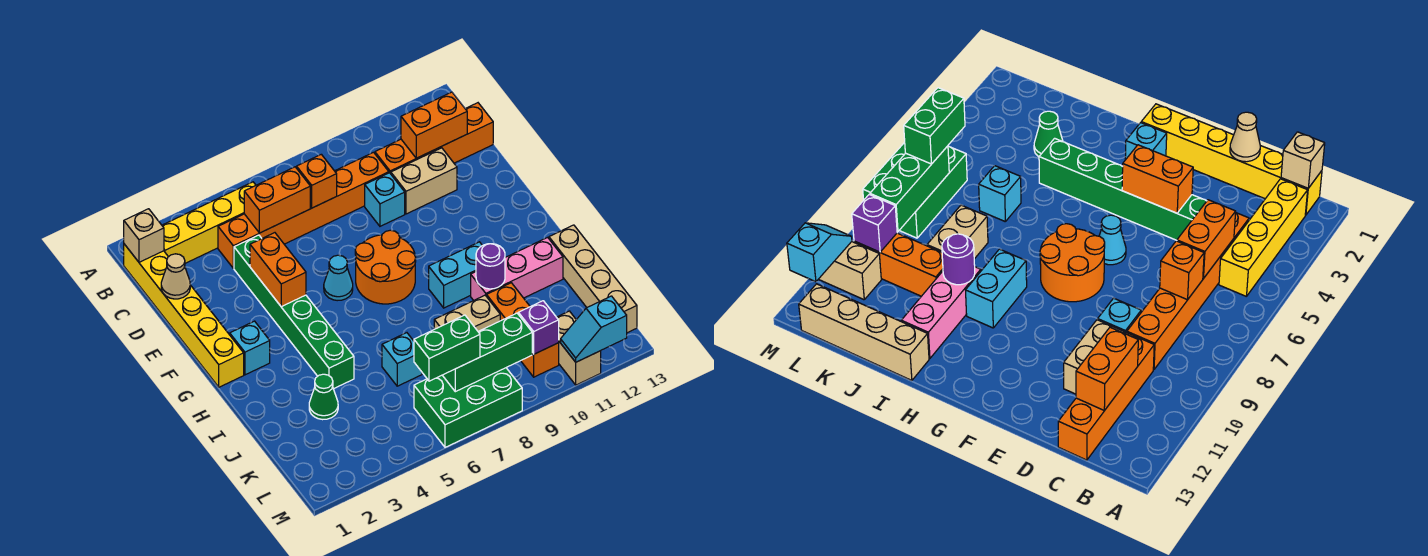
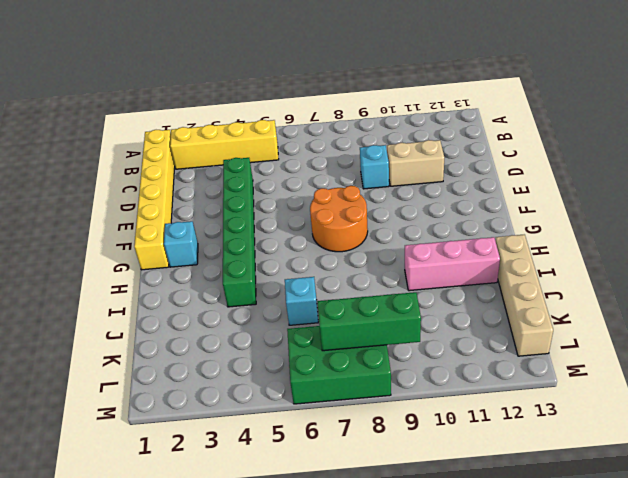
none -> orange brick C4:C9 level 1
none -> orange brick C10:C13 level 1
none -> cyan cone F6 level 1
none -> cyan brick H9:H10 level 1

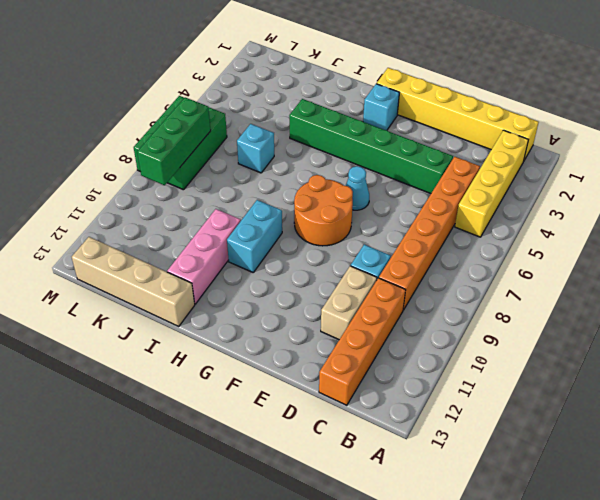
none -> green cone J3 level 1
none -> tan brick J8:J9 level 1
none -> orange brick J10:L10 level 1
none -> tan brick L11:M11 level 1

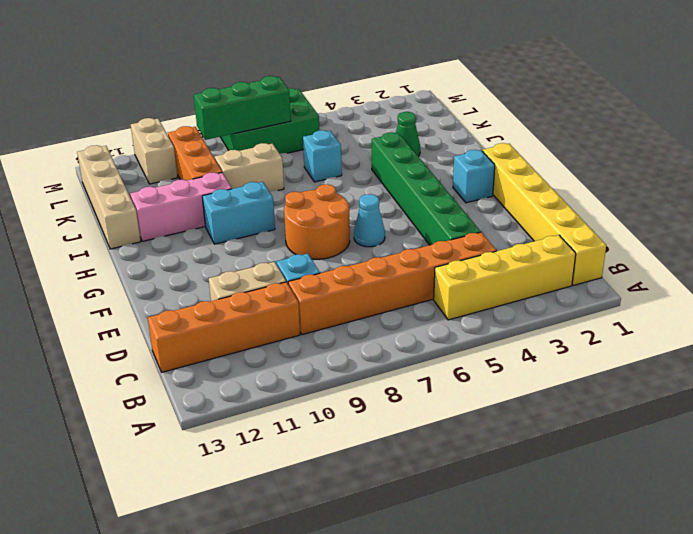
none -> tan brick B1 level 2
none -> orange brick C5:C6 level 2
none -> orange brick C7 level 2
none -> orange brick C11:C12 level 2

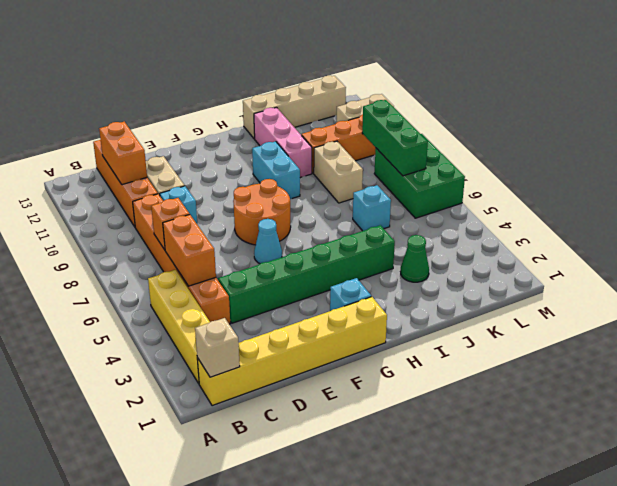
none -> tan cone D1 level 2
none -> orange brick E4:F4 level 2
none -> purple round brick I10 level 2
none -> purple brick L10 level 2

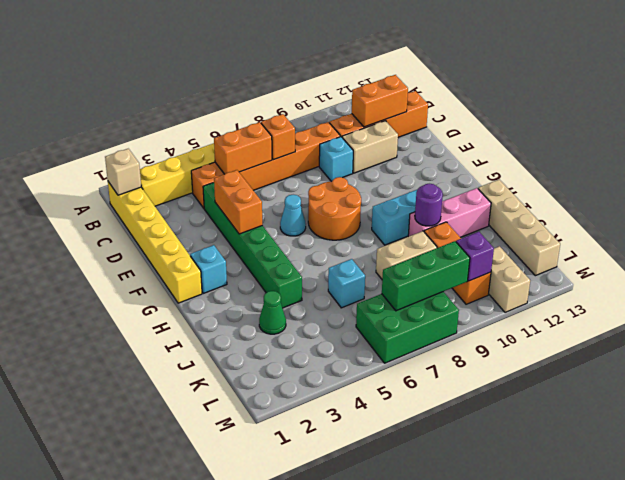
none -> tan cone D1 level 2
none -> cyan slope M11:M12 level 2 top 12
none -> green brick L6:L7 level 3

